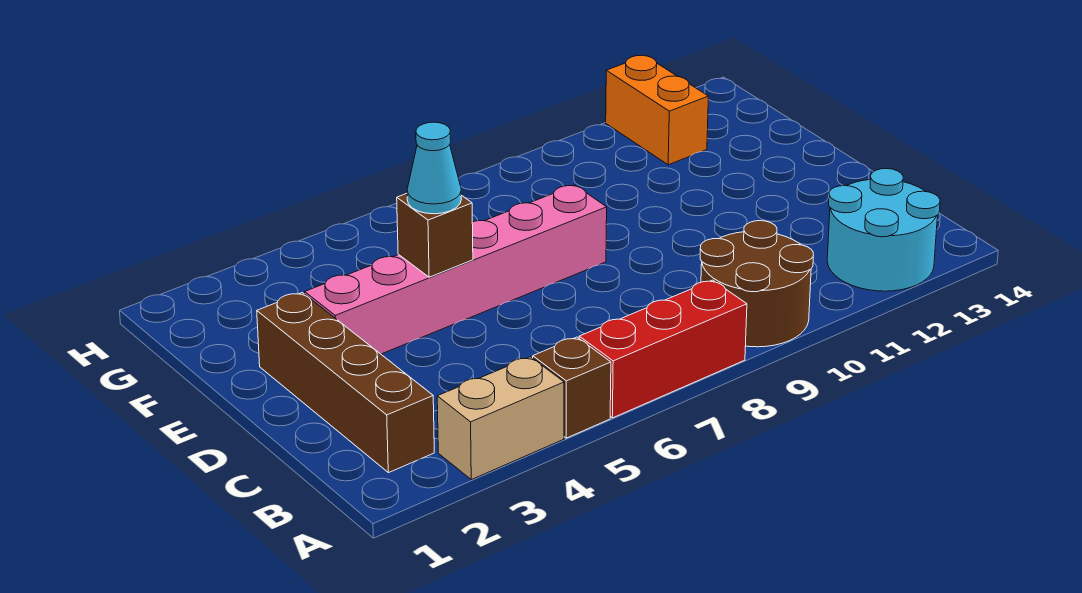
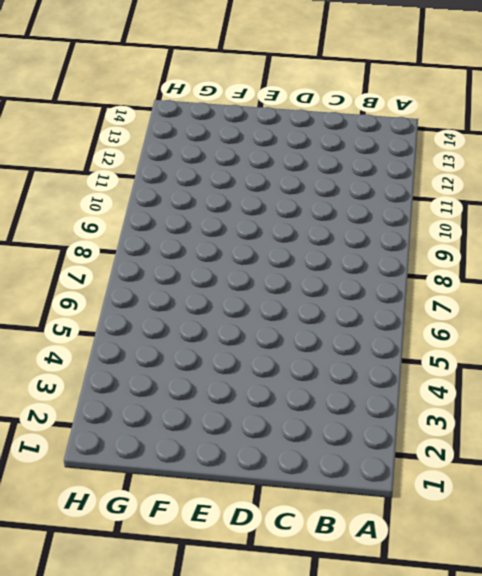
none -> tan brick A3:A4 level 1
none -> brown brick A5 level 1

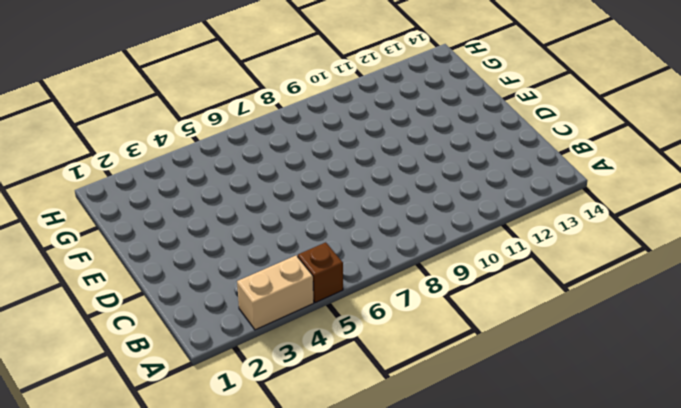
none -> red brick A6:A8 level 1
none -> brown round brick A9:B10 level 1

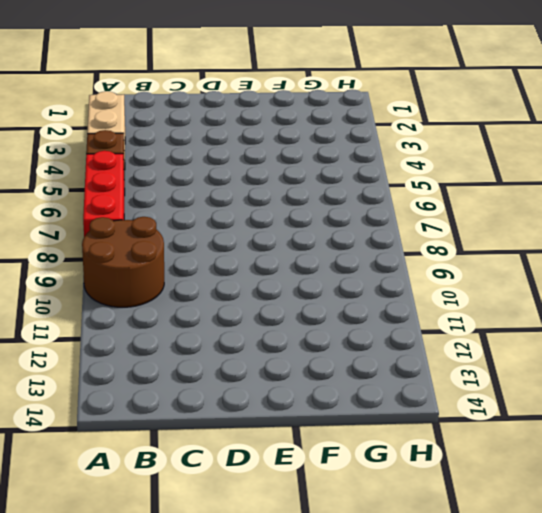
none -> cyan round brick A12:B13 level 1
none -> brown brick B2:E2 level 1

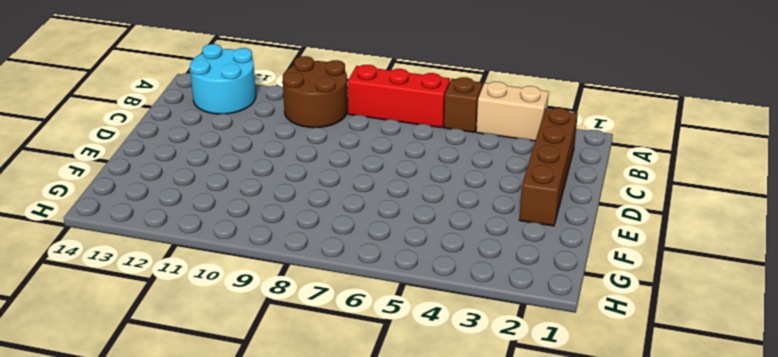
none -> pink brick E3:E8 level 1
none -> orange brick G12:H12 level 1

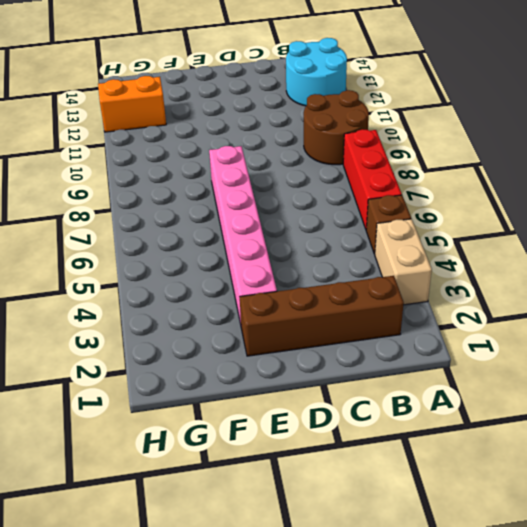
none -> brown brick E5 level 2
none -> cyan cone E5 level 3

